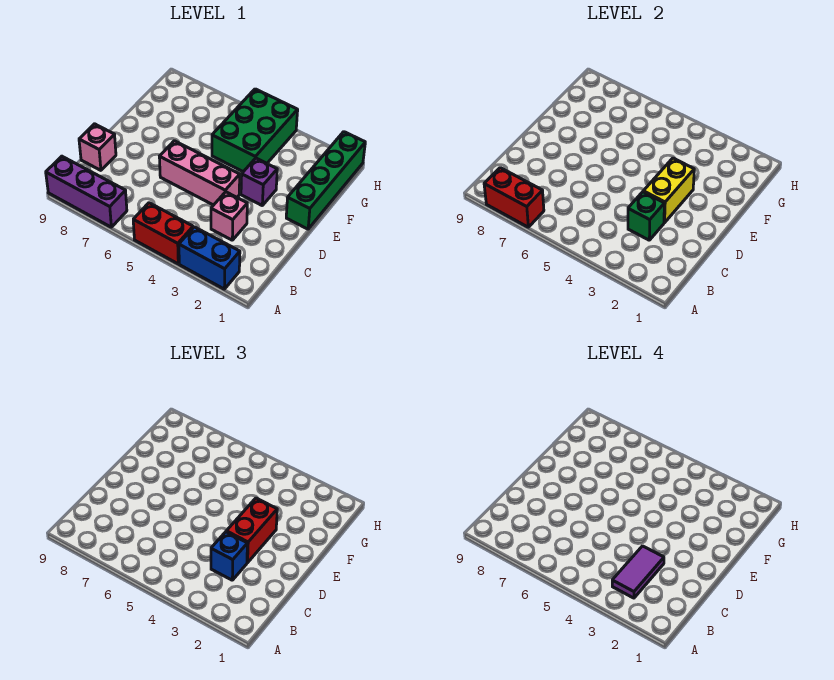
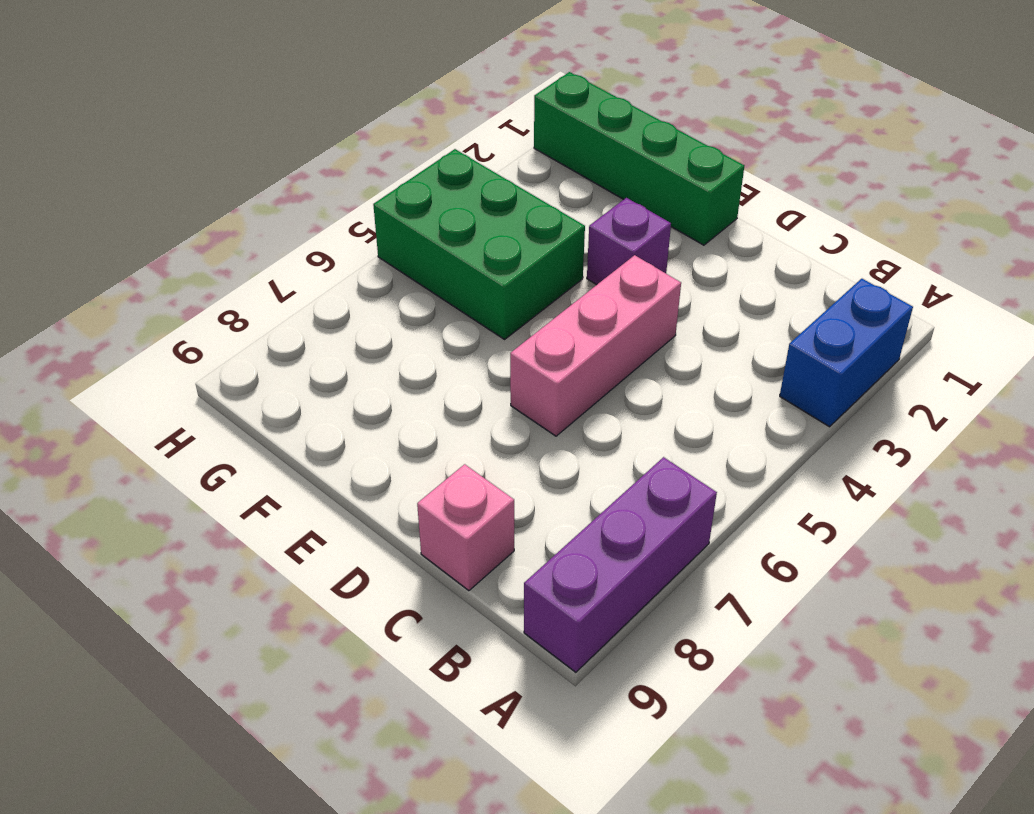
none -> red brick A4:A5 level 1
none -> pink brick C3 level 1
none -> red brick A7:A8 level 2

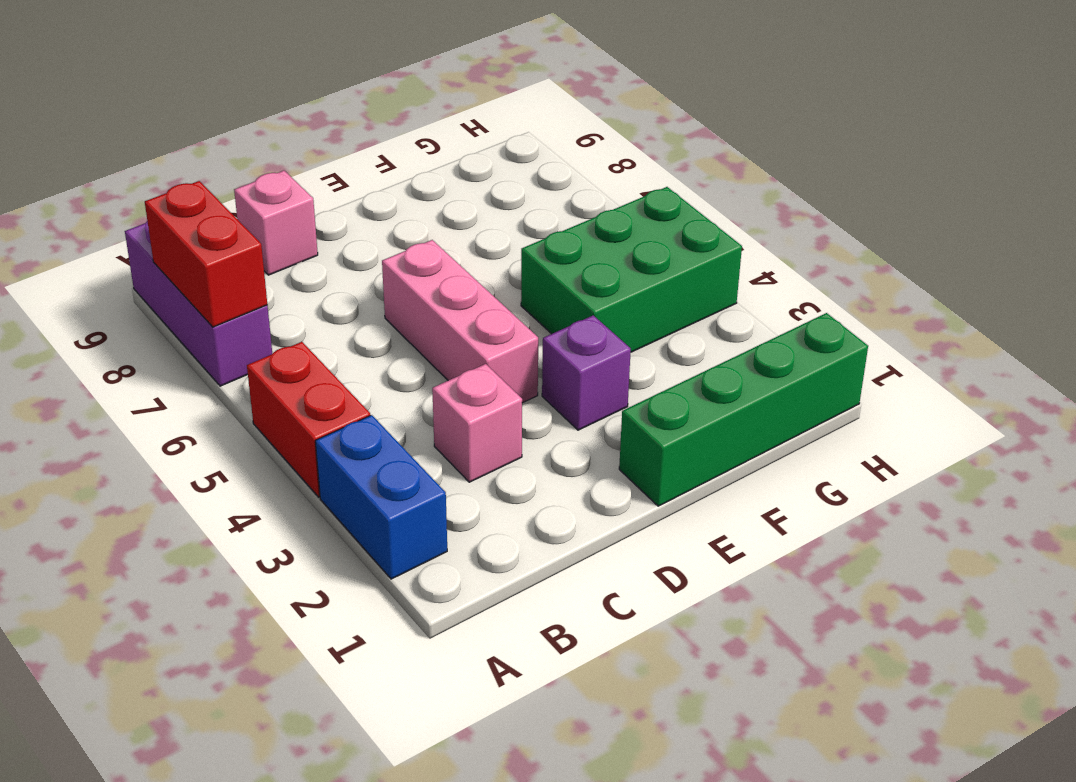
none -> green brick C3 level 2
none -> yellow brick D3:E3 level 2
none -> blue brick C3 level 3

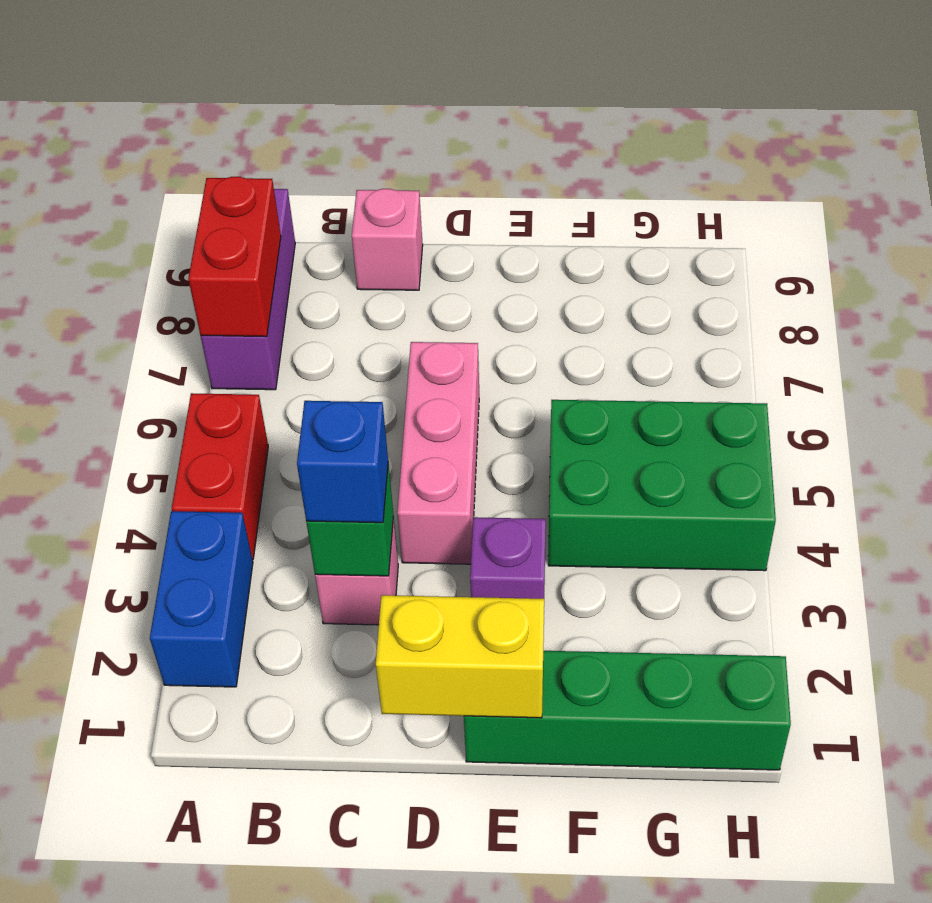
yellow brick D1:E1 level 2 -> yellow brick D3:E3 level 2
none -> red brick D3:E3 level 3
none -> purple tile B3:C3 level 4

